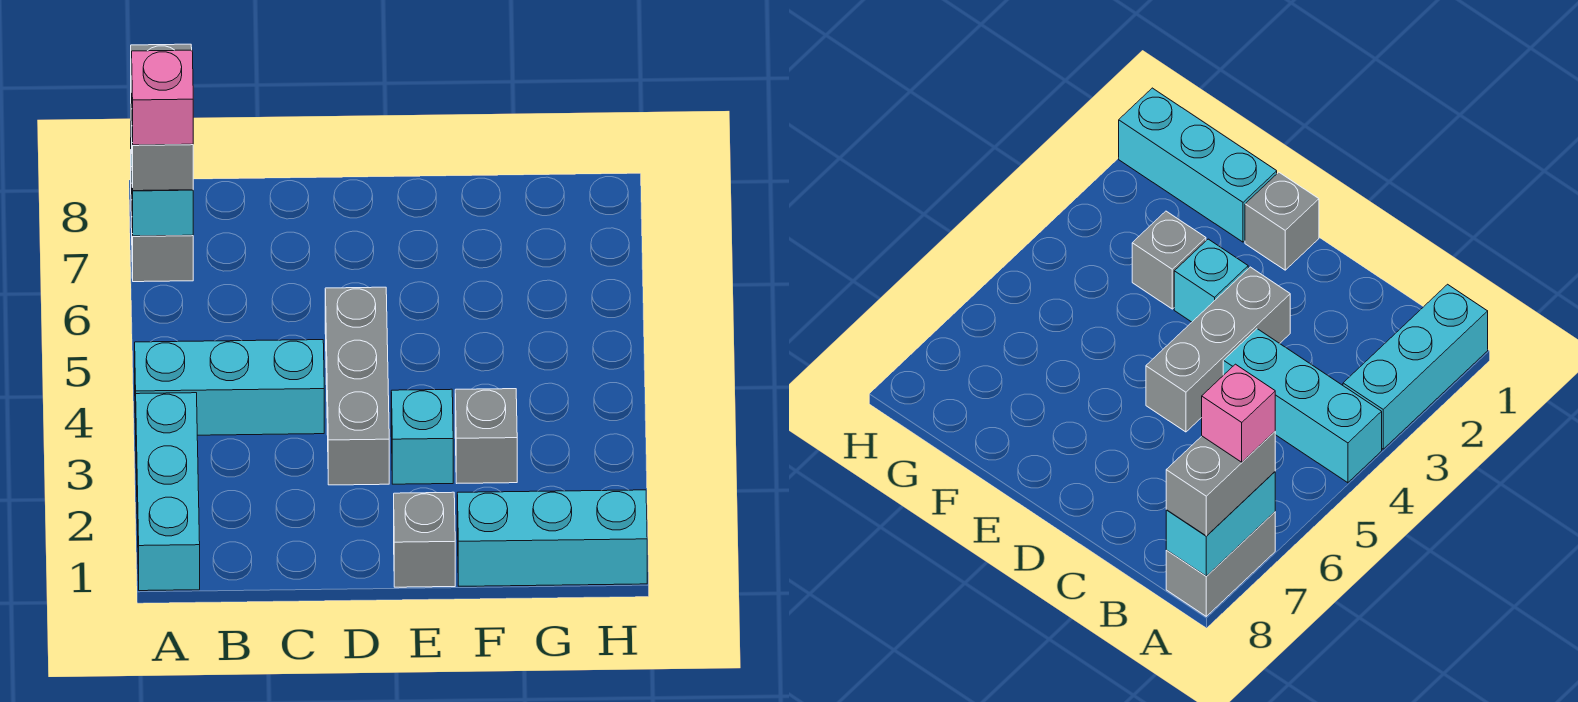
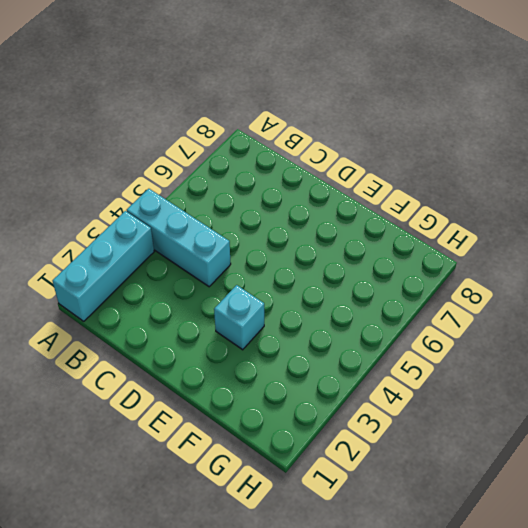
none -> grey brick A7:A8 level 1
none -> grey brick D3:D5 level 1

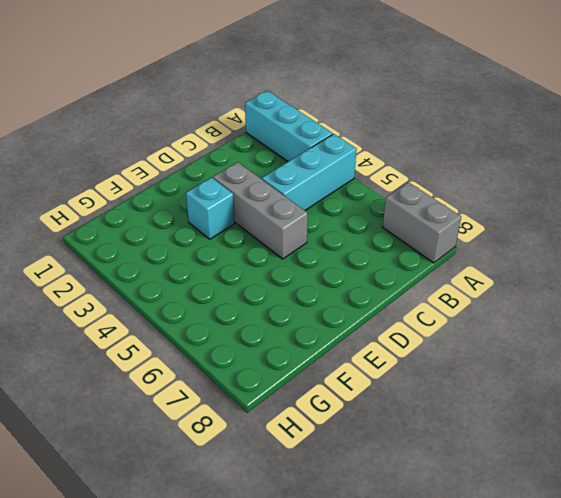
none -> grey brick E1 level 1
none -> cyan brick F1:H1 level 1

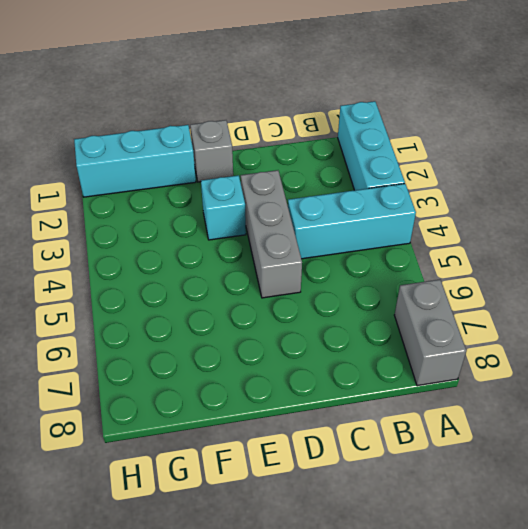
none -> grey brick F3 level 1
none -> cyan brick A7:A8 level 2

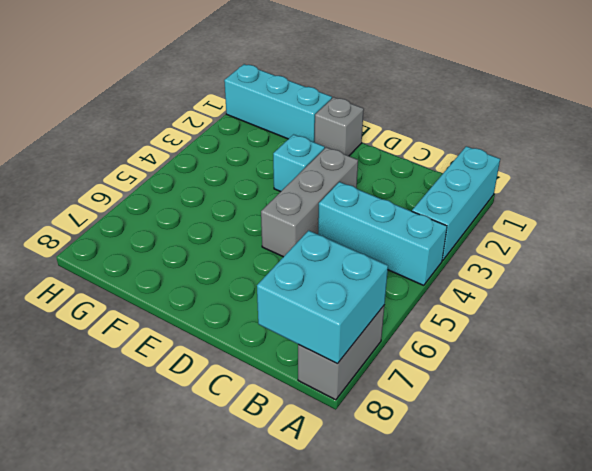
cyan brick A7:B8 level 2 -> cyan brick A7:A8 level 2
none -> grey brick F3 level 1
none -> grey brick A7:A8 level 3

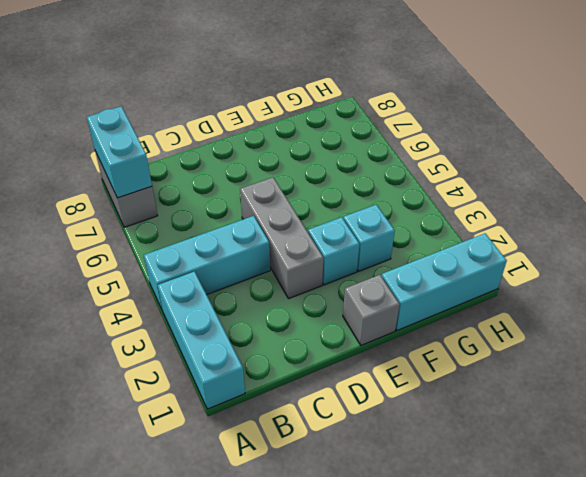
cyan brick F3 level 1 -> grey brick F3 level 1
none -> grey brick A7:A8 level 3
none -> pink brick A7 level 4

